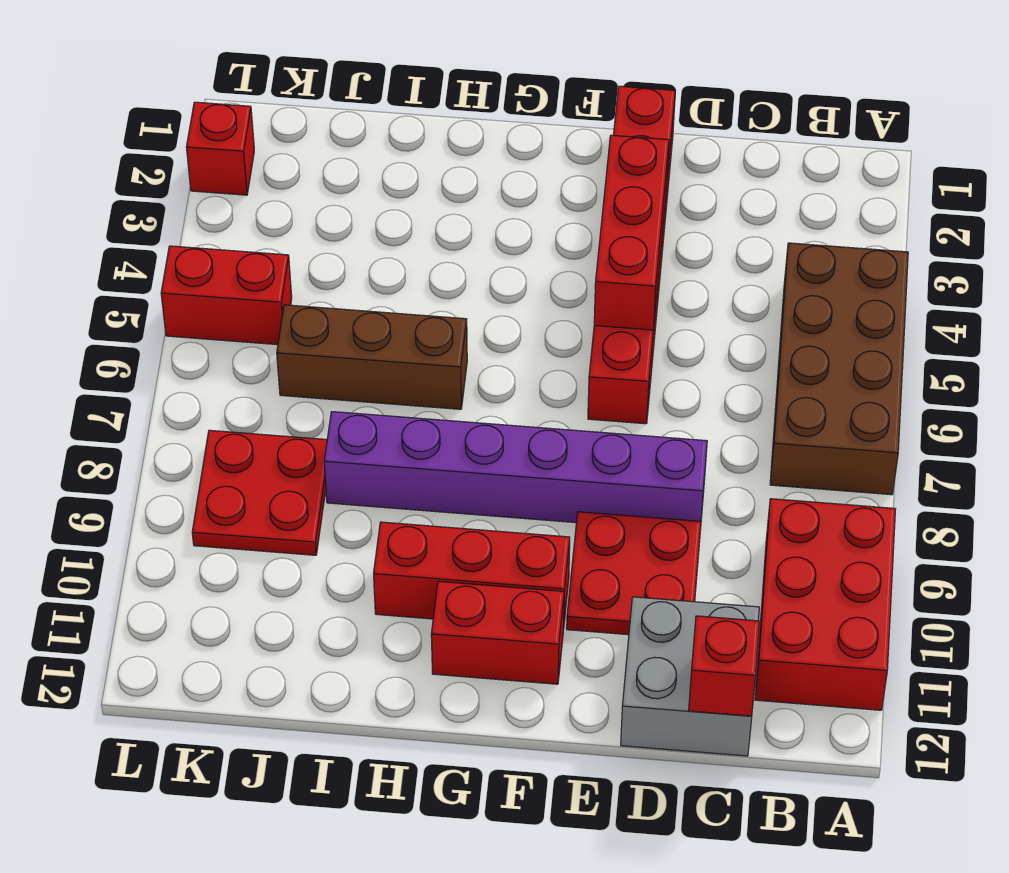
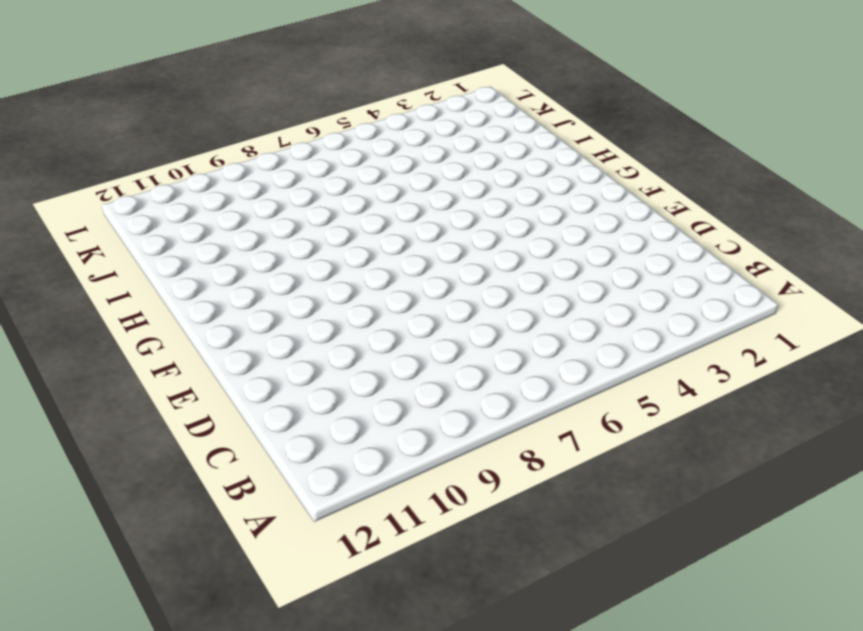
none -> brown brick A4:B7 level 1
none -> red brick A9:B11 level 1
none -> grey brick C11:D12 level 1

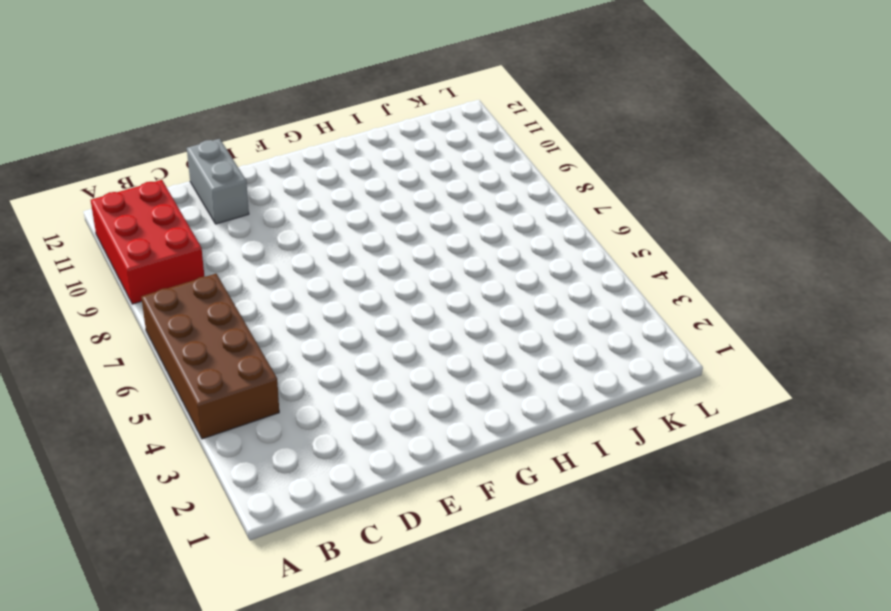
grey brick D11:D12 level 1 -> grey brick C11:D12 level 1
none -> purple brick D8:I8 level 1
none -> red plate D9:E10 level 1
none -> red brick E1:E6 level 1

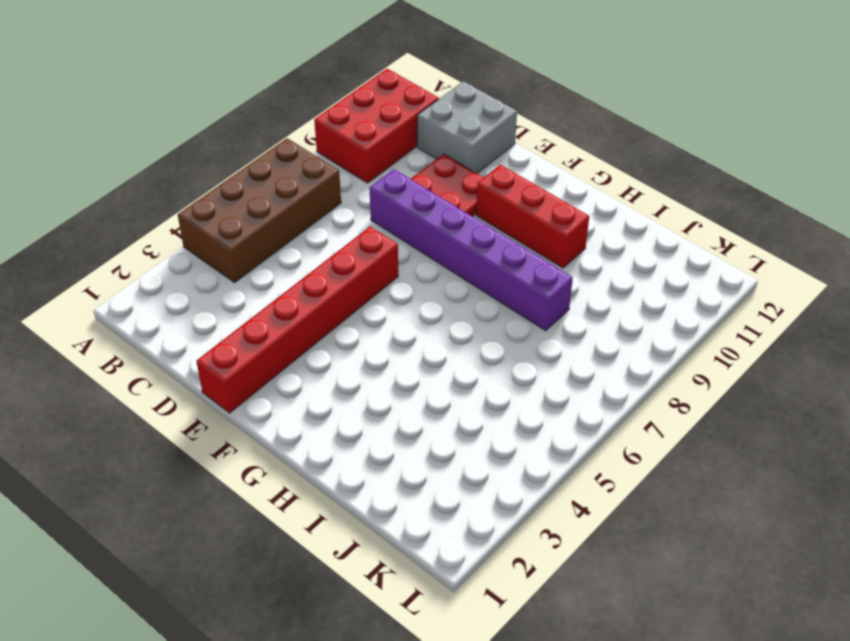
none -> red brick F11:G11 level 1
none -> brown brick H6:J6 level 1
none -> red plate J8:K9 level 1

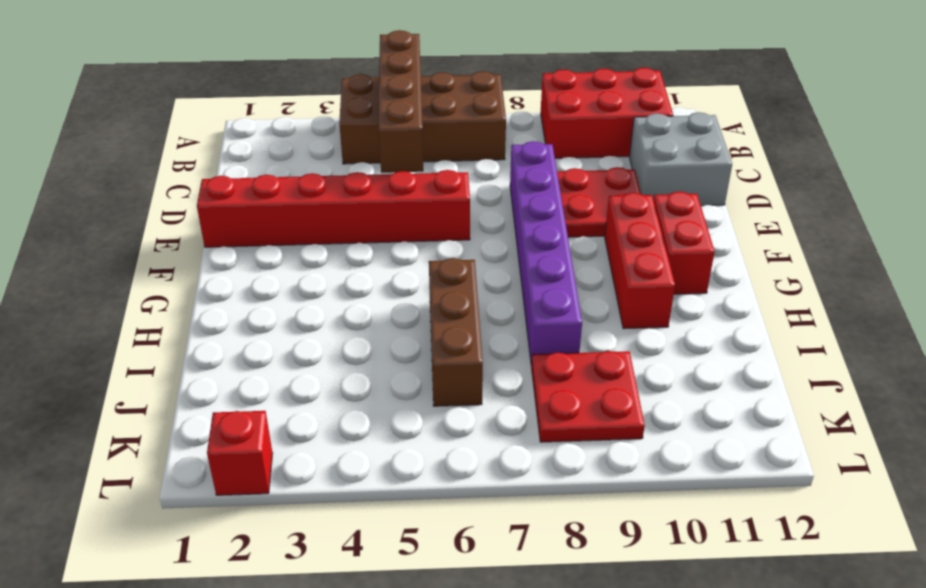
brown brick A5:D5 level 2 -> none
none -> red brick K5:L5 level 1
none -> red brick C12 level 2
none -> red brick E3:E5 level 2

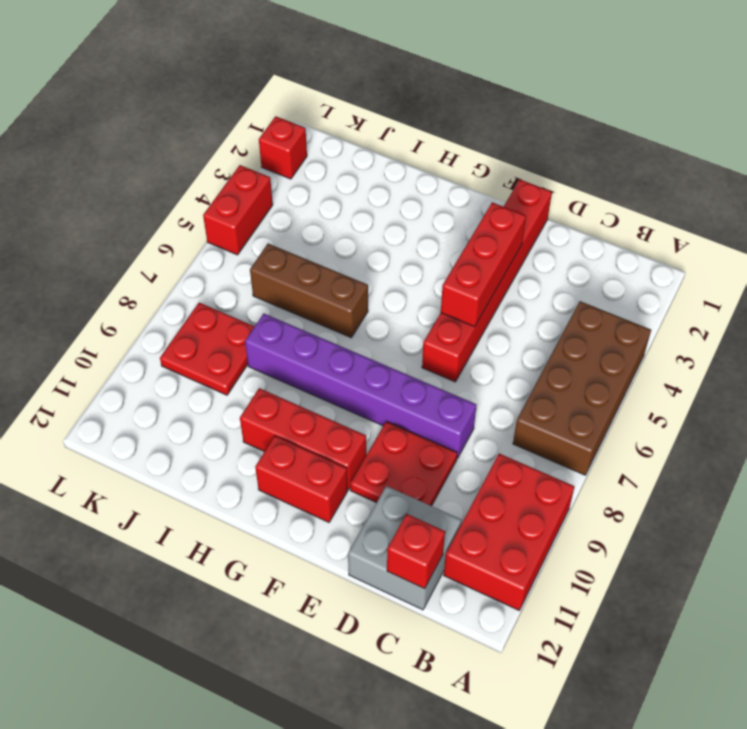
red brick L4:L5 level 1 -> red brick K5:L5 level 1

